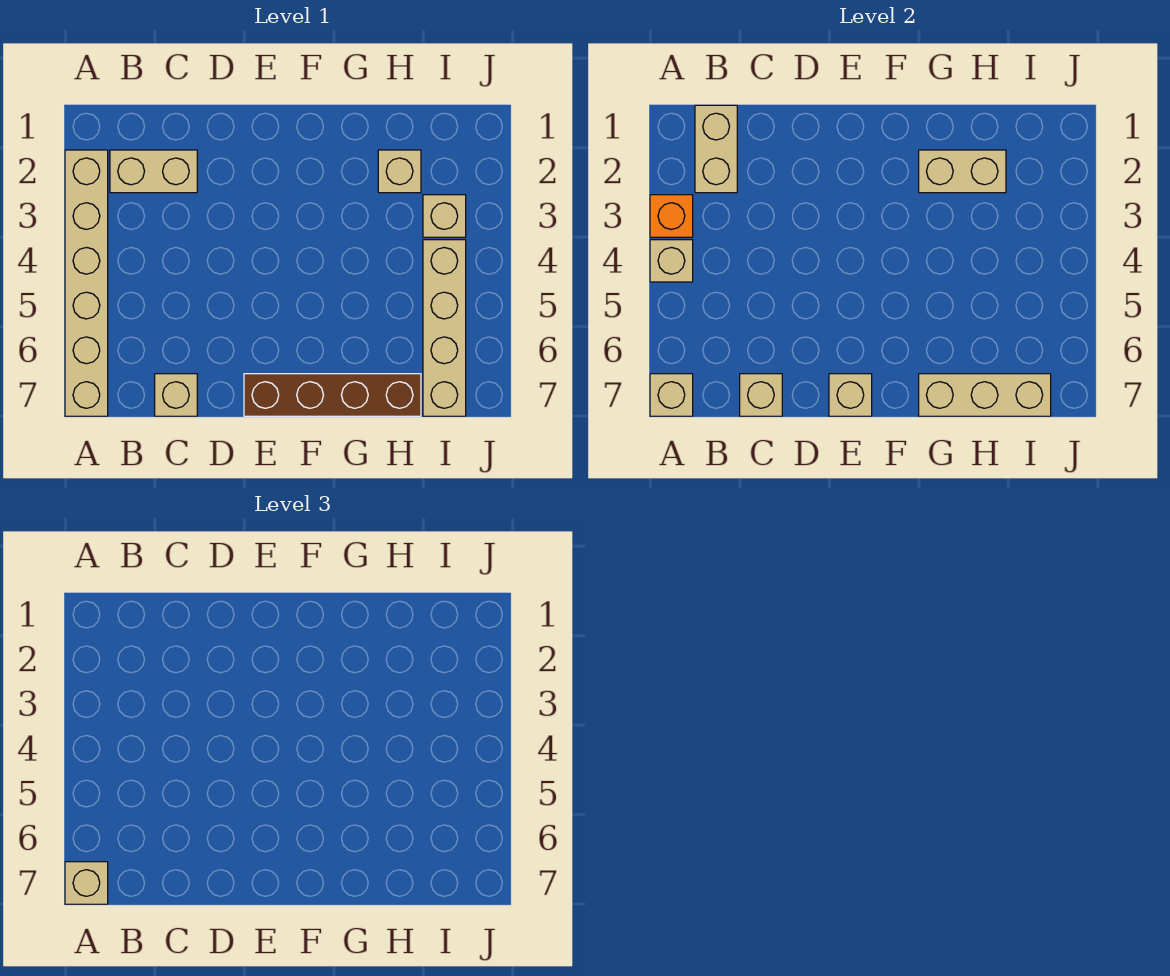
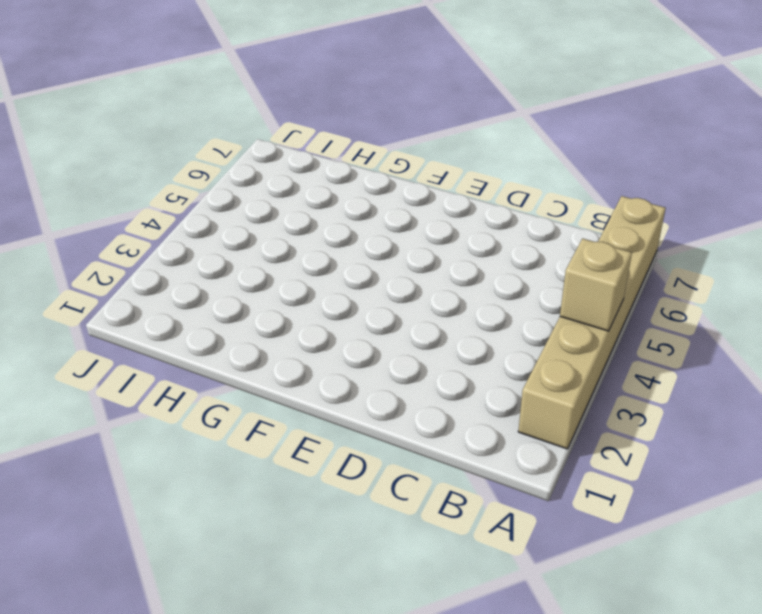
none -> tan brick B2:C2 level 1
none -> tan brick C7 level 1
none -> brown brick E7:H7 level 1

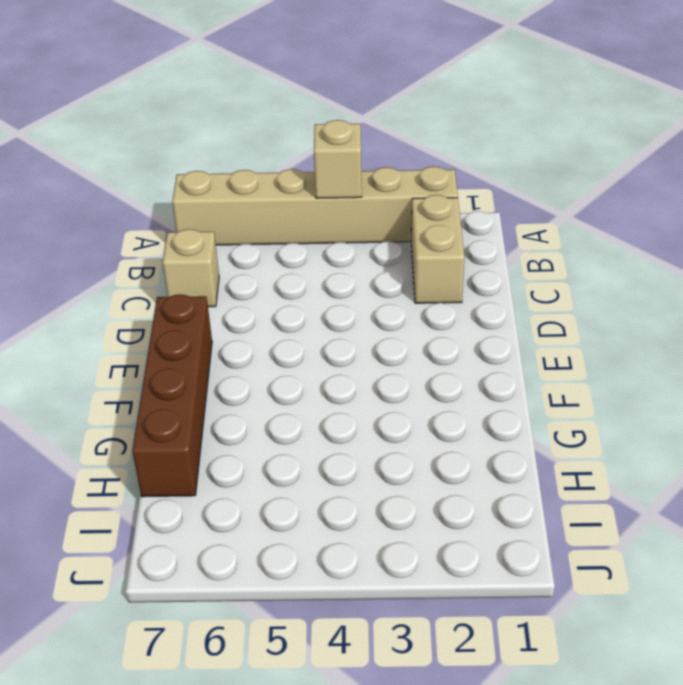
none -> tan brick H2 level 1
none -> tan brick I3 level 1
none -> tan brick I4:I7 level 1

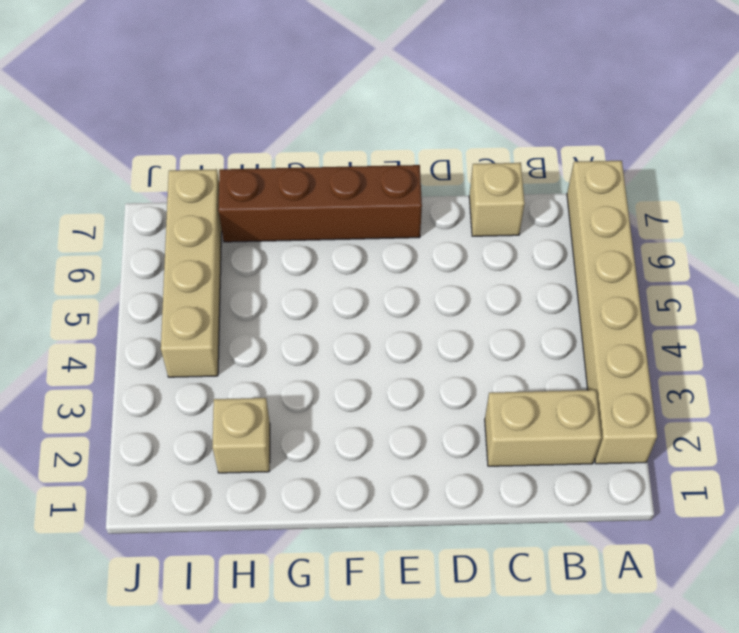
none -> tan brick I3 level 1
none -> orange brick A3 level 2
none -> tan brick A4 level 2

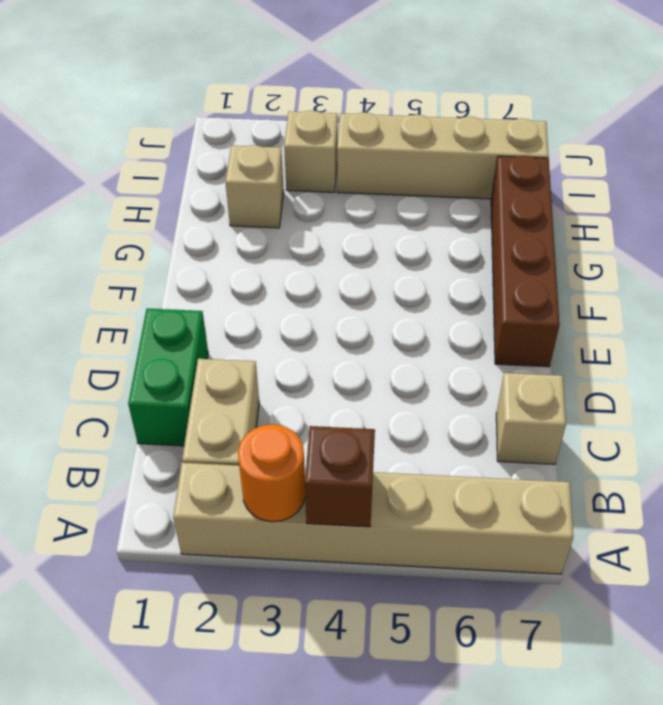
orange round brick A3 level 2 -> orange brick A3 level 2
brown brick A4 level 2 -> tan brick A4 level 2
green brick C1:D1 level 1 -> none
none -> tan brick A7 level 2
none -> tan brick B1:B2 level 2
none -> tan brick C7 level 2

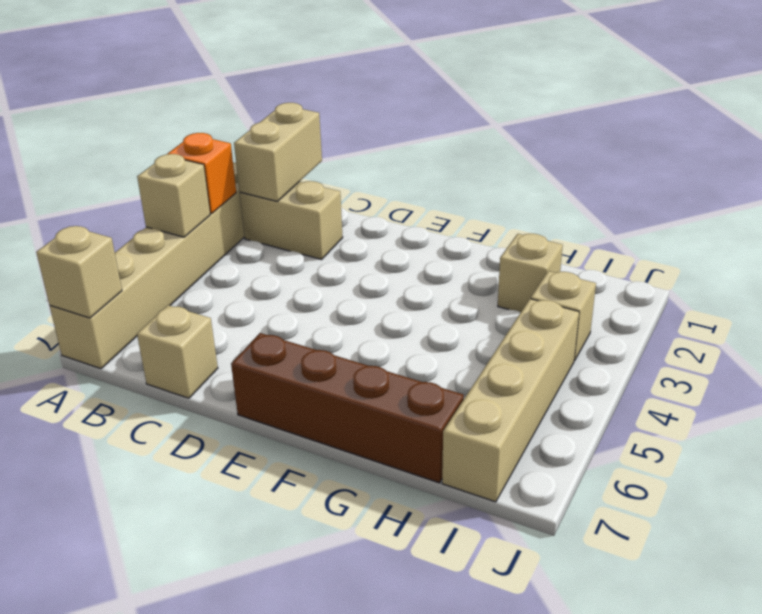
none -> tan brick C7 level 2
none -> tan brick E7 level 2
none -> tan brick G2:H2 level 2

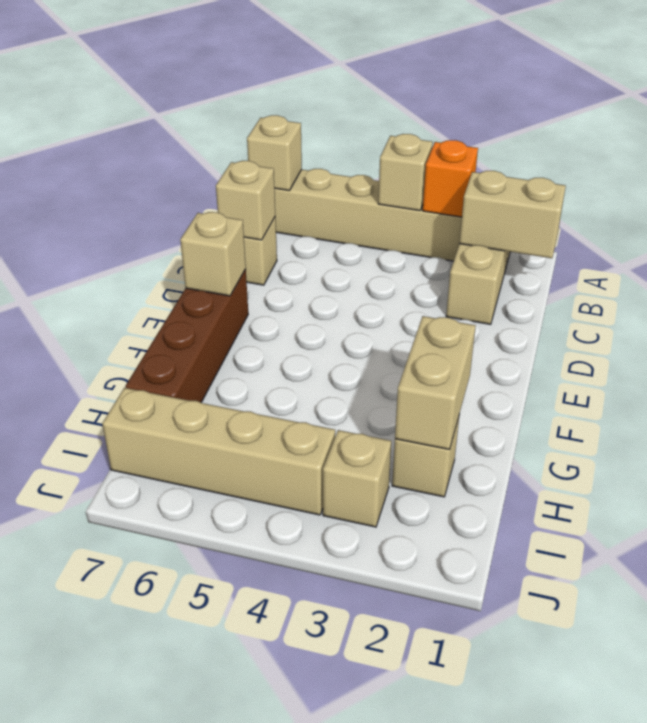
none -> tan brick G7:I7 level 2
none -> tan brick A7 level 3

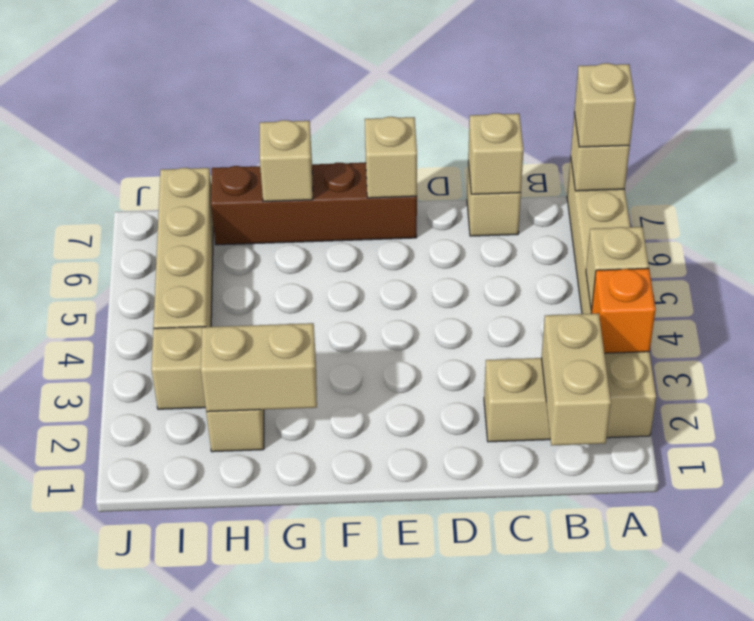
tan brick G7 level 2 -> tan brick G7:I7 level 2

